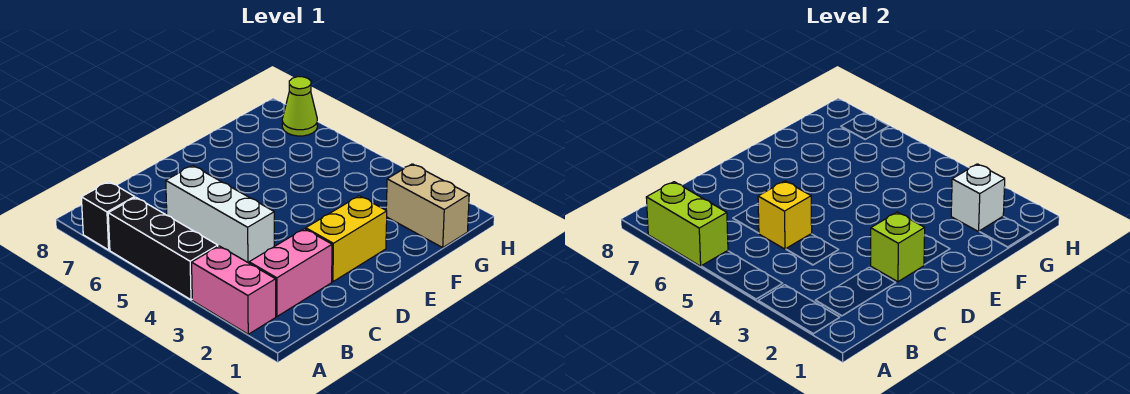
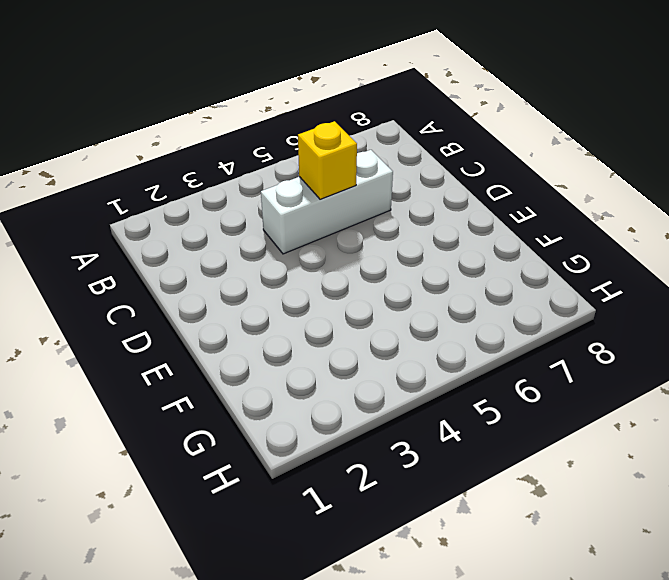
none -> pink brick A2:A3 level 1
none -> black brick A4:A6 level 1
none -> black brick A7 level 1

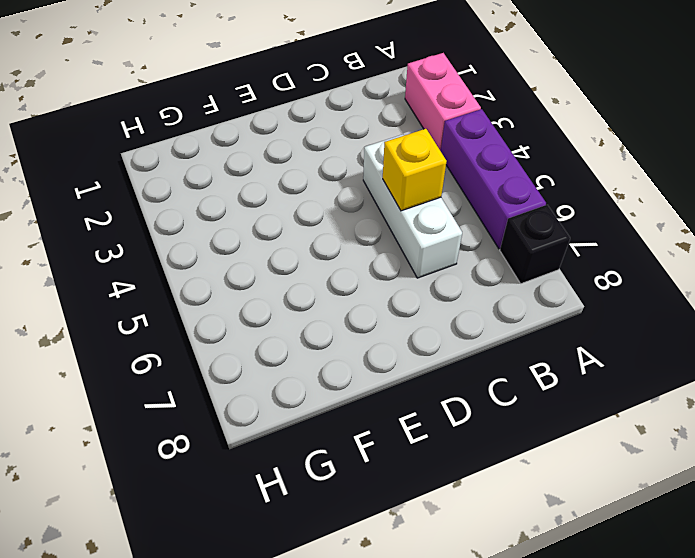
purple brick A4:A6 level 1 -> black brick A4:A6 level 1
none -> pink brick B2:C2 level 1
none -> yellow brick D2:E2 level 1
none -> tan brick G1:G2 level 1

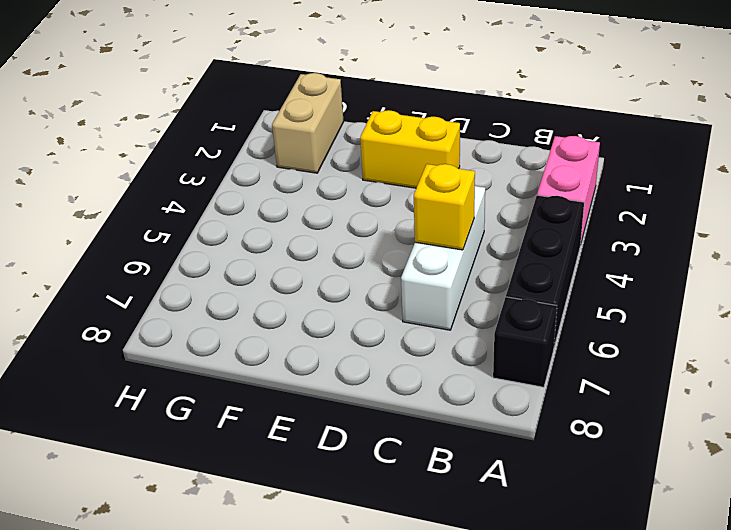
none -> pink brick B2:C2 level 1
none -> lime cone H7 level 1
none -> lime brick A6:A7 level 2

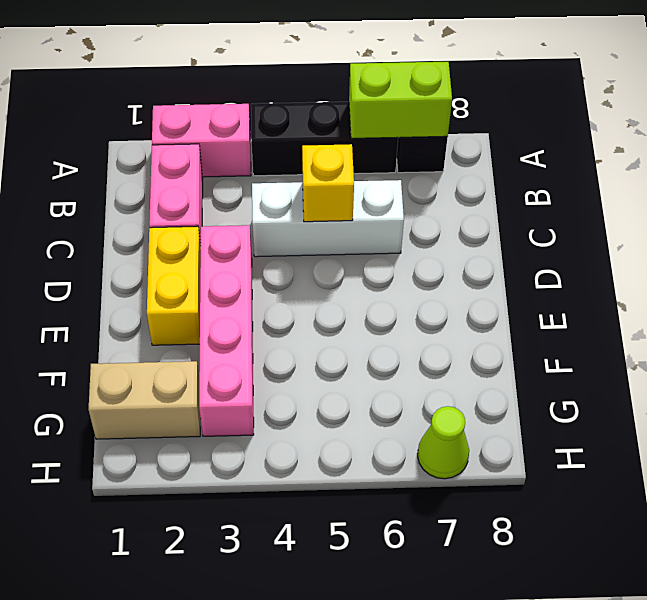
pink brick D3:G3 level 1 -> none
none -> lime brick D2 level 2
none -> white brick G2 level 2

